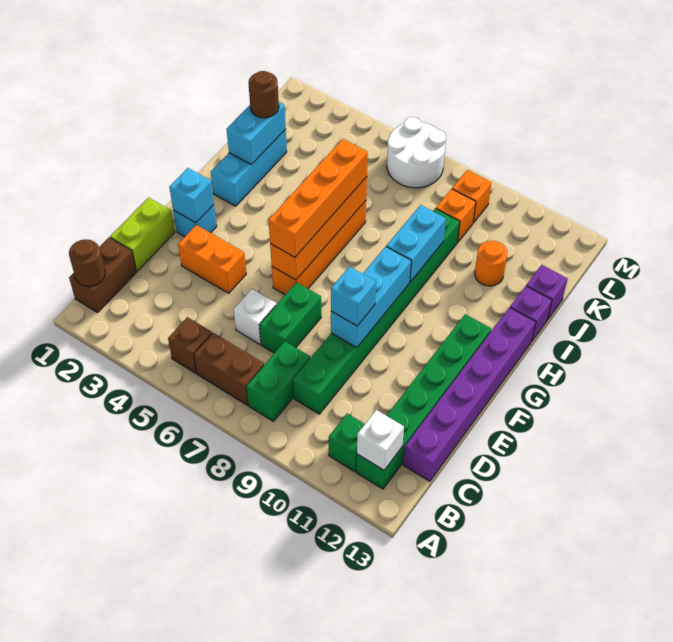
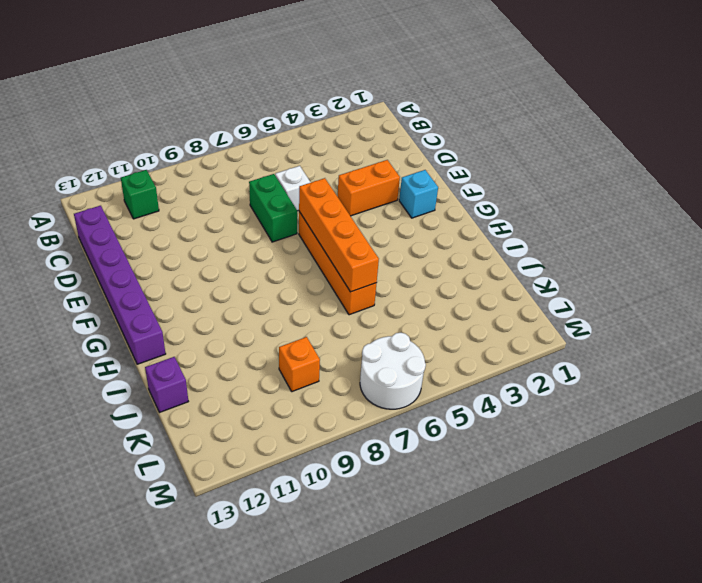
none -> brown brick B1:C1 level 1
none -> brown brick B5 level 1
none -> brown brick B6:B7 level 1
none -> green brick B8:C8 level 1

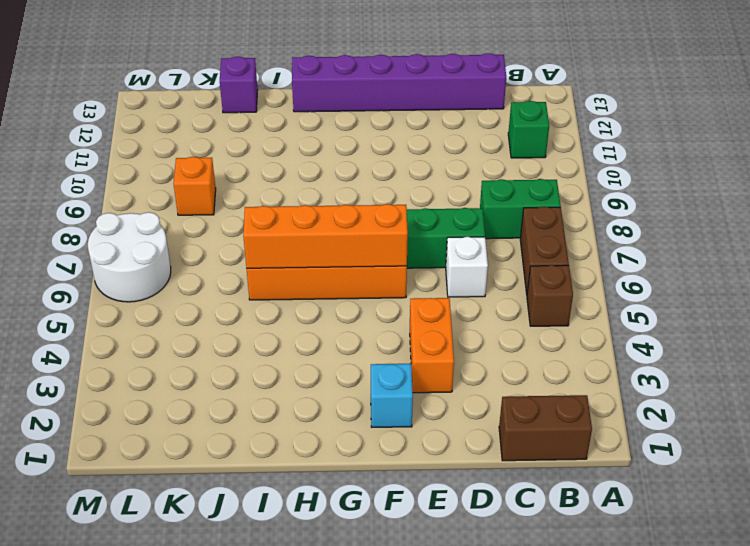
none -> green brick B12:G12 level 1
none -> green brick C9:J9 level 1
none -> lime brick D1:E1 level 1
none -> cyan brick H2:J2 level 1

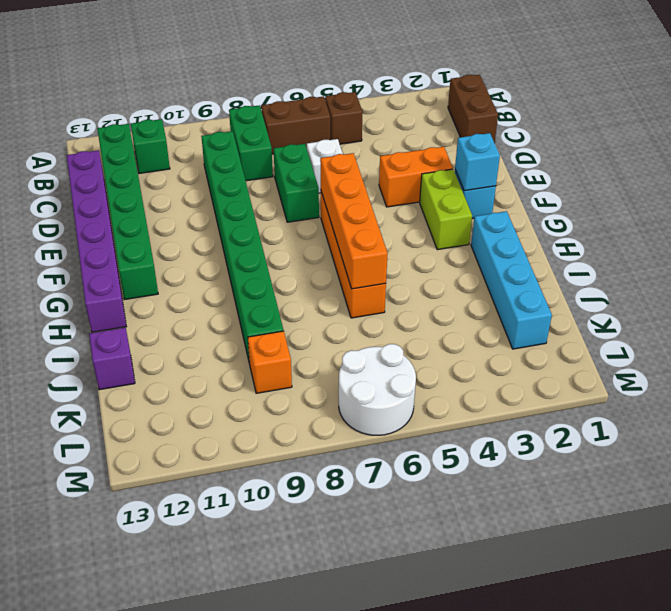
lime brick F3:G3 level 1 -> lime brick D1:E1 level 1
cyan brick H2:K2 level 1 -> cyan brick H2:J2 level 1
none -> purple brick I13 level 1
none -> orange round brick J11 level 1
none -> orange brick L9 level 1
none -> brown round brick B1 level 2

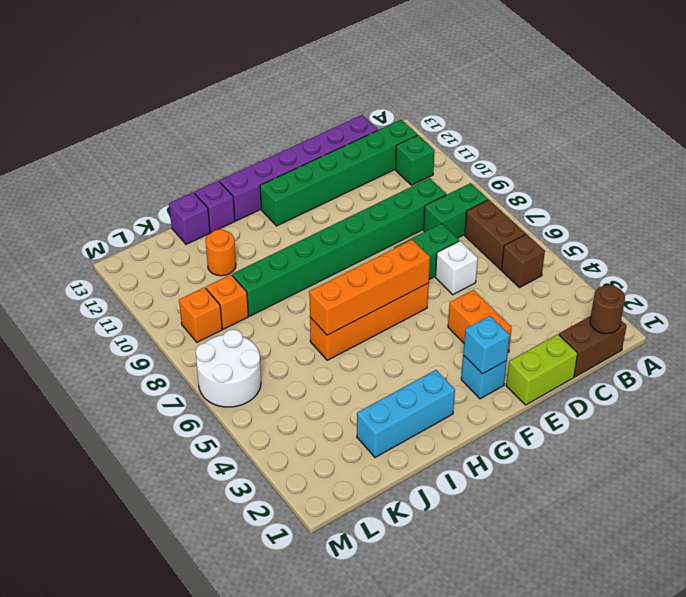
none -> white brick B12 level 2
none -> cyan brick E9:G9 level 2
none -> cyan brick H9:I9 level 2
none -> cyan brick I2:J2 level 2

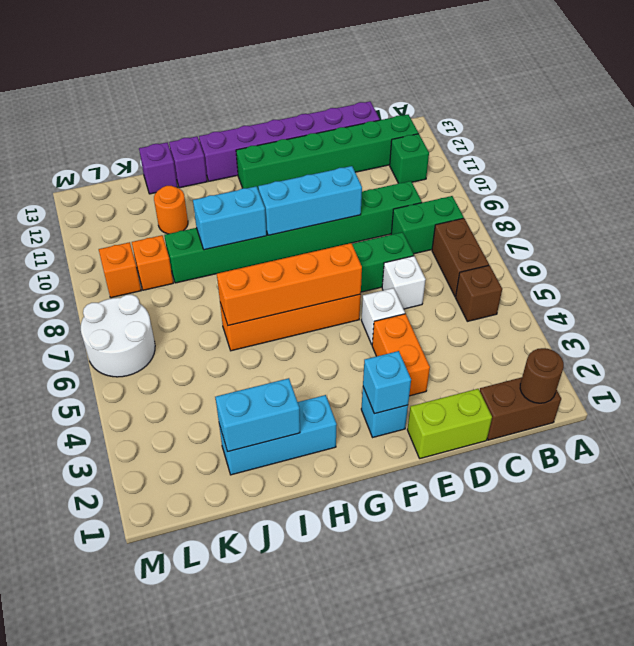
white brick E5 level 1 -> white brick B12 level 2
none -> cyan brick E9 level 3
none -> orange brick F6:I6 level 3
none -> brown round brick J2 level 3

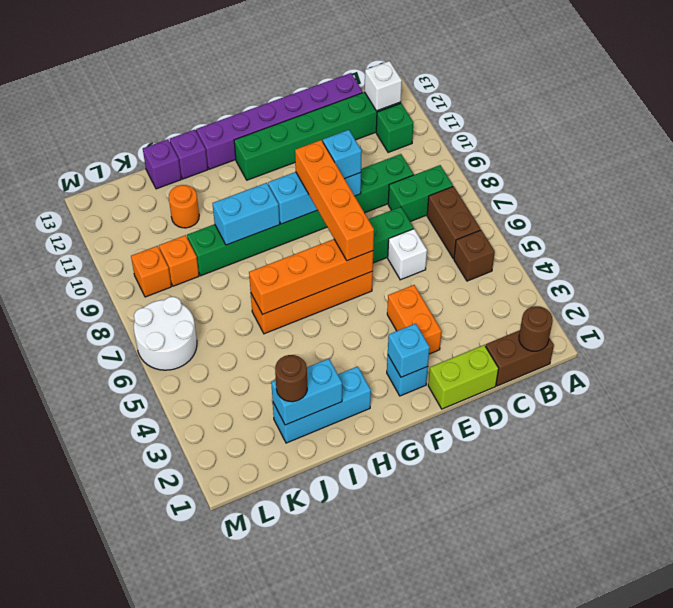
orange brick F6:F9 level 3 -> orange brick F6:I6 level 3

